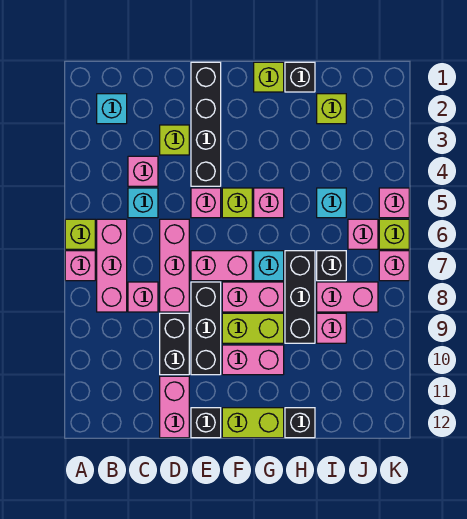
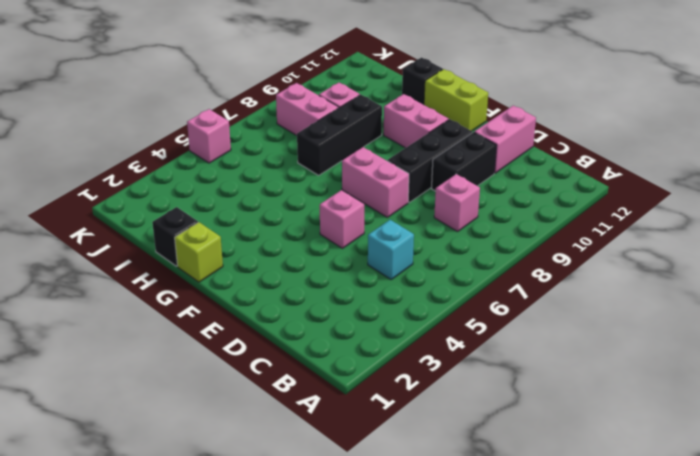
none -> lime brick A6 level 1
none -> pink brick A7 level 1
none -> cyan brick B2 level 1
none -> pink brick B6:B8 level 1

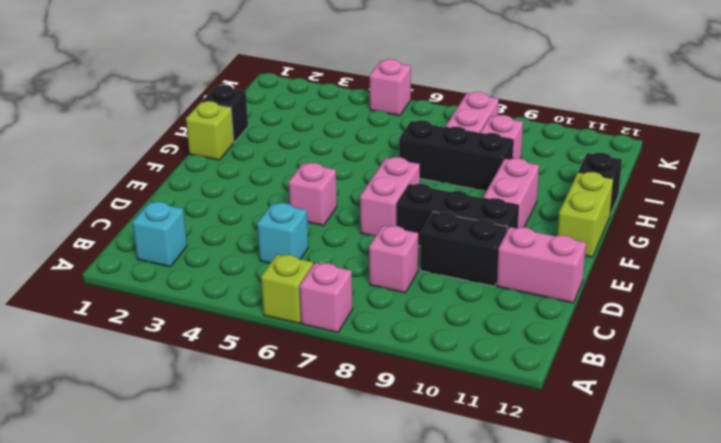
none -> pink brick B6:B8 level 1
none -> pink brick C4 level 1
none -> lime brick D3 level 1
none -> pink brick D6:D8 level 1

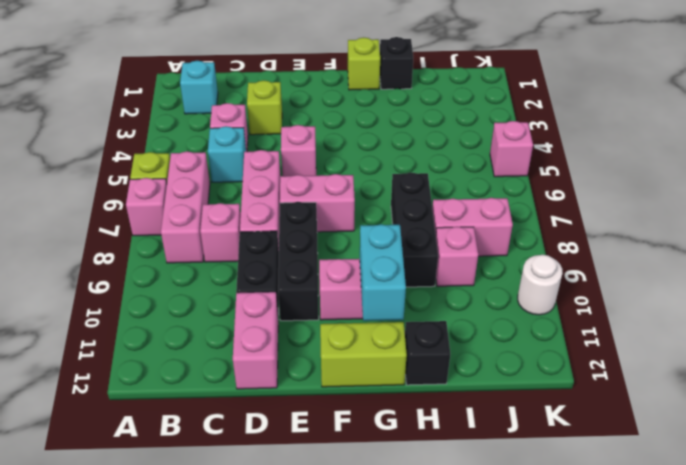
cyan brick G10:G11 level 2 -> none
white round brick K10 level 1 -> none
none -> black brick E1:E4 level 1
none -> black brick E12 level 1
none -> lime brick F5 level 1
none -> pink brick F8:G8 level 1

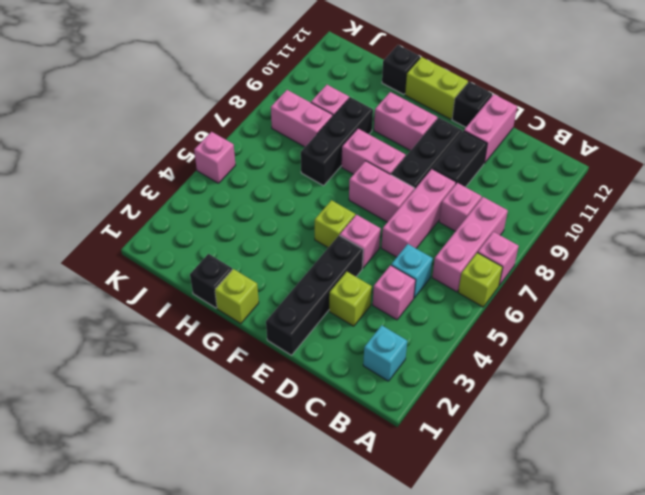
none -> lime brick F9:G9 level 1
none -> pink brick G5 level 1
none -> cyan brick G7 level 1
none -> lime brick I2 level 1

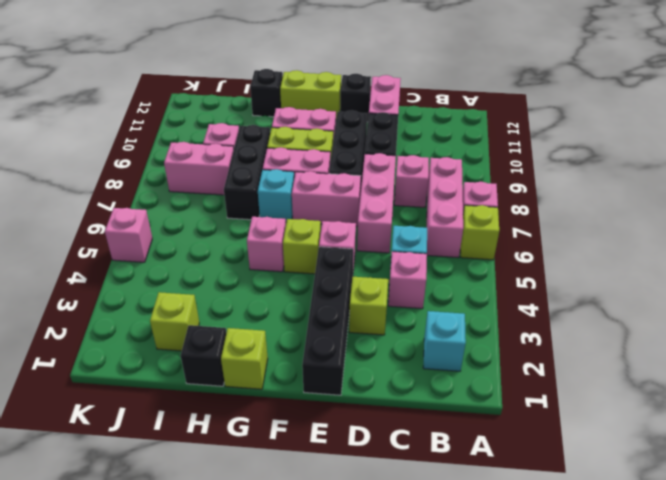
none -> cyan brick I5 level 1
none -> black brick I7 level 1
none -> pink brick J6 level 1
none -> lime brick K6 level 1

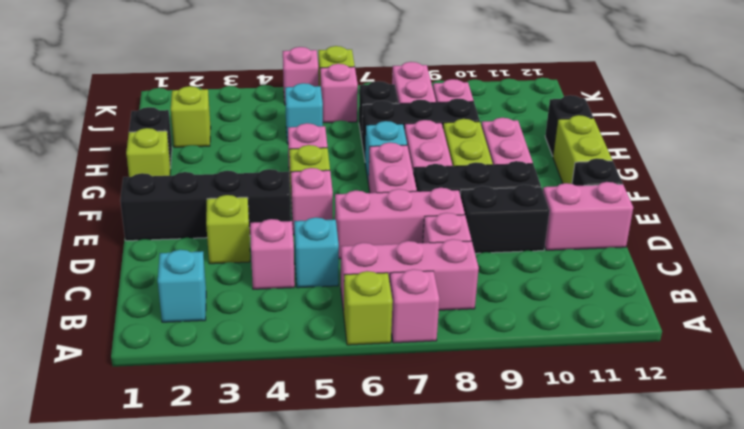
none -> pink brick K7 level 1

